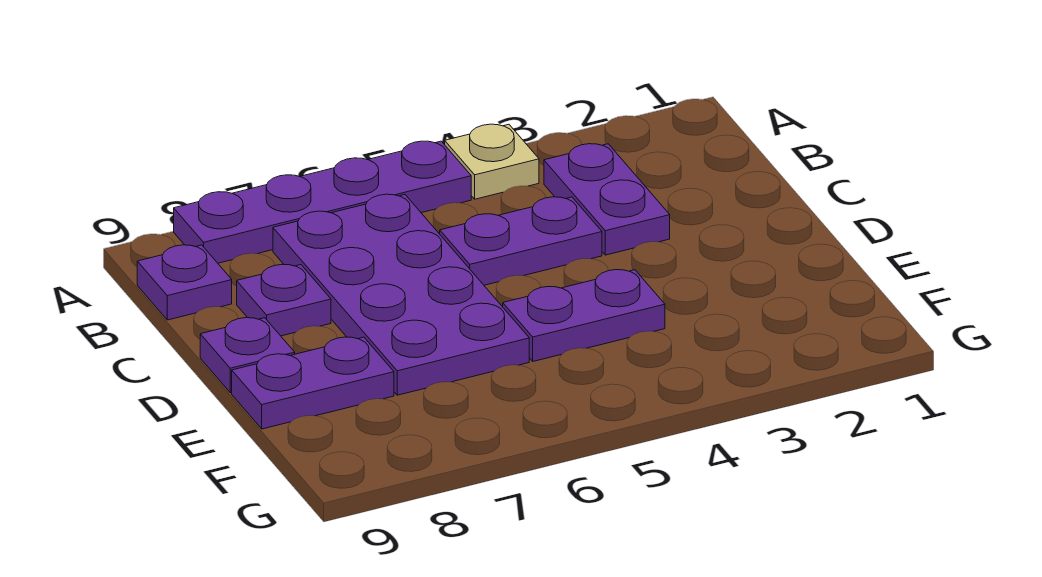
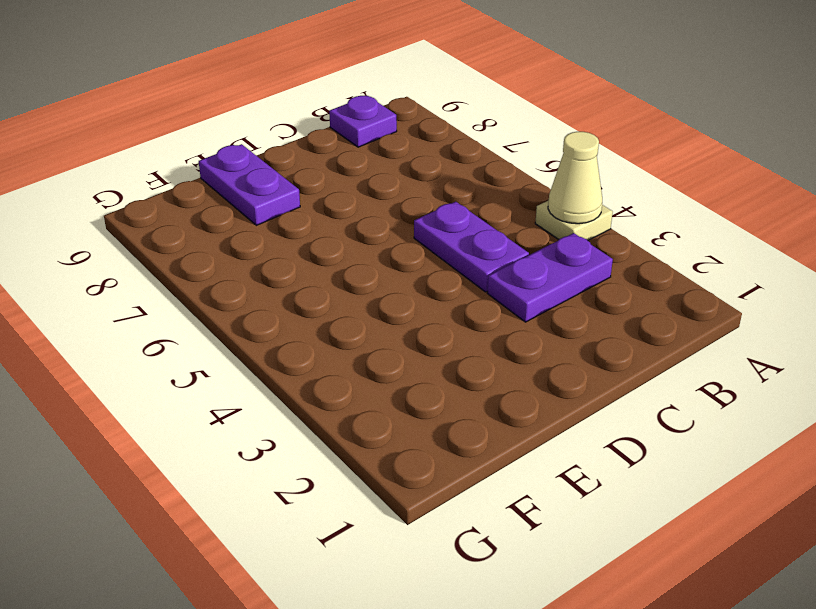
tan cone A4 level 2 -> none
none -> purple plate A5:A8 level 1
none -> purple plate B6:E7 level 1

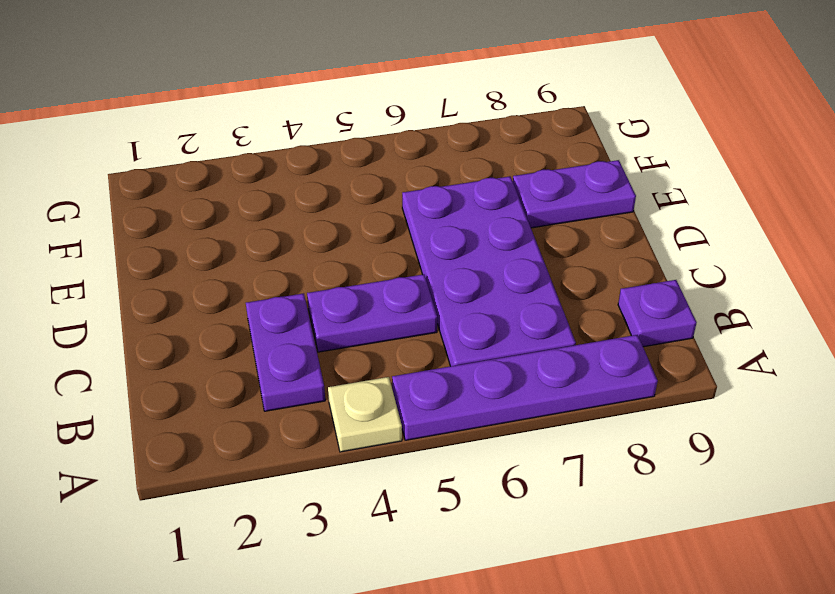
none -> purple plate C8 level 1
none -> purple plate D9 level 1

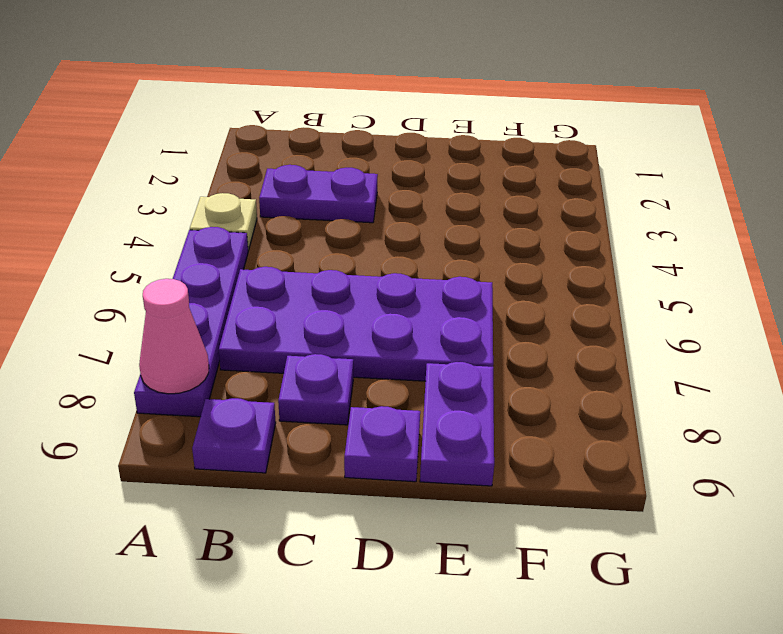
pink cone A8 level 2 -> none
none -> purple plate C4:C5 level 1
none -> purple plate E4:E5 level 1

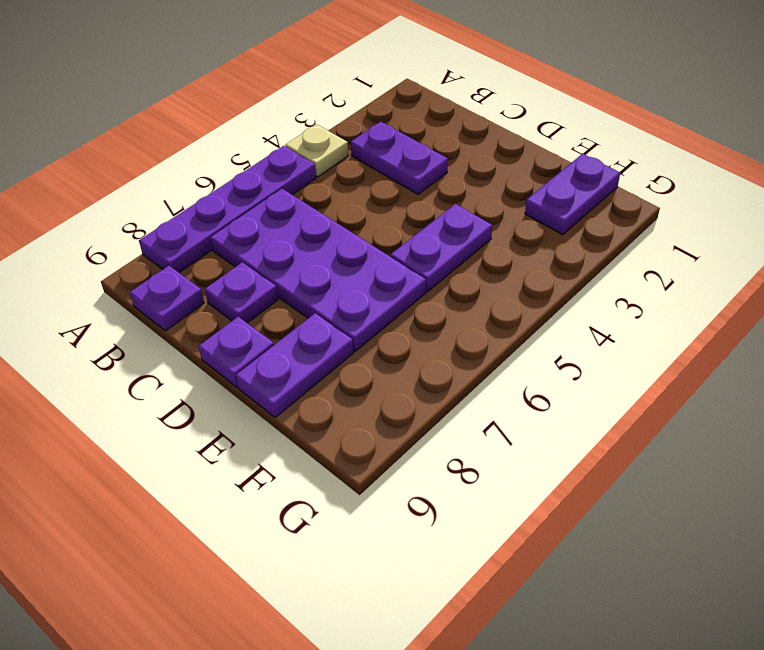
purple plate F1:F2 level 1 -> purple plate C4:C5 level 1

